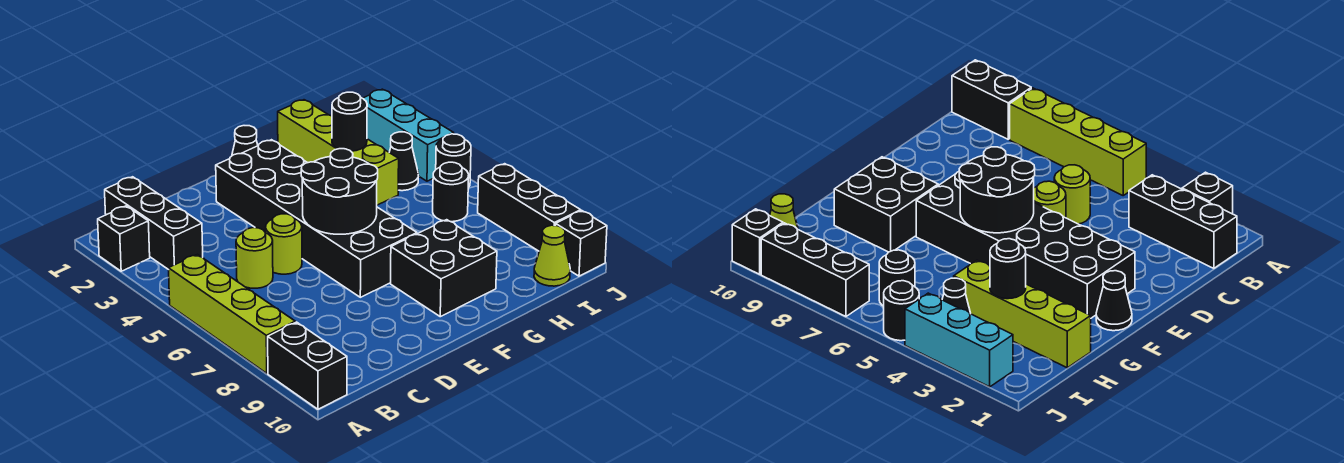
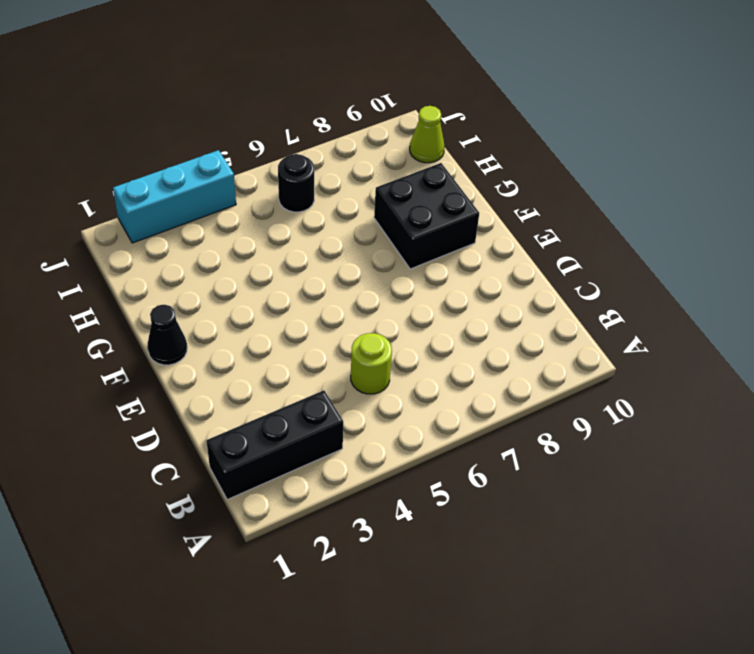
none -> black brick A2 level 1
none -> lime brick A5:A8 level 1
none -> black brick A9:A10 level 1

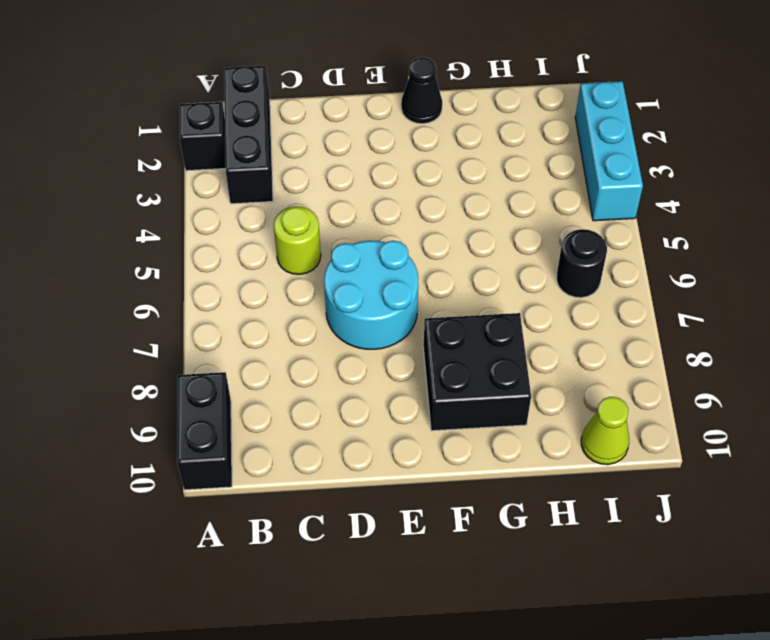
cyan round brick D6:E7 level 1 -> black brick E2:F7 level 1
none -> lime brick A5:A8 level 1
none -> lime round brick D5 level 1
none -> lime brick H1:H4 level 1

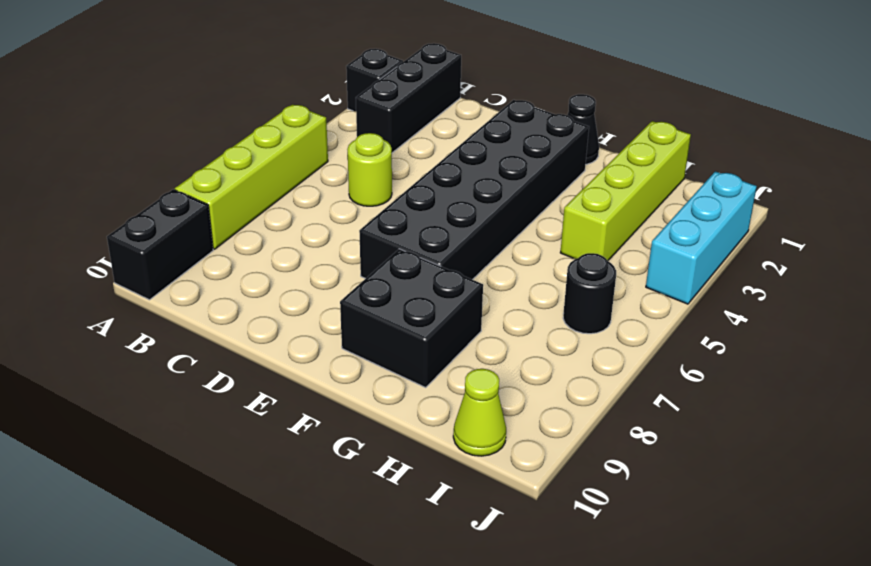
none -> lime round brick D5 level 1
none -> black cone I4 level 1
none -> black round brick J5 level 1

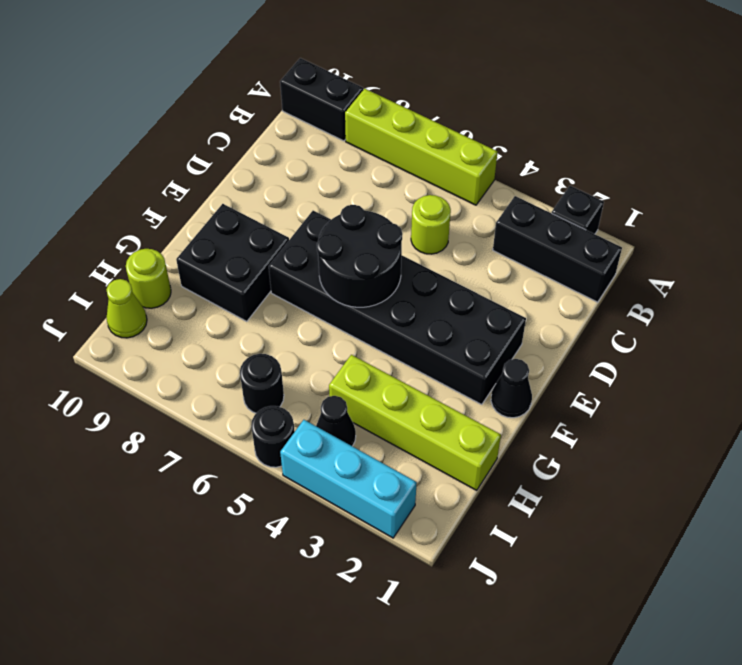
lime round brick H10 level 1 -> lime round brick D5 level 1
none -> black brick J7:J9 level 1
none -> black brick J10 level 1
none -> black round brick H3 level 2

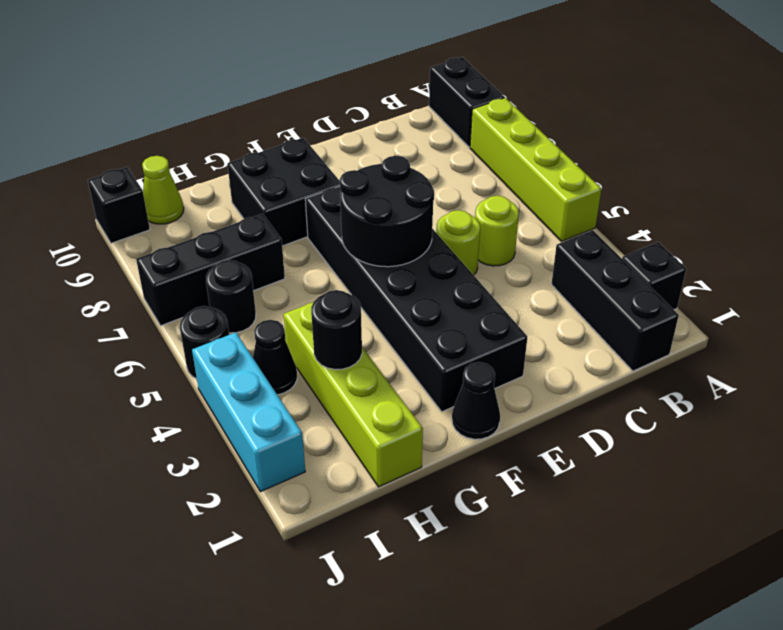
black brick H7:J7 level 1 -> black brick J7:J9 level 1

